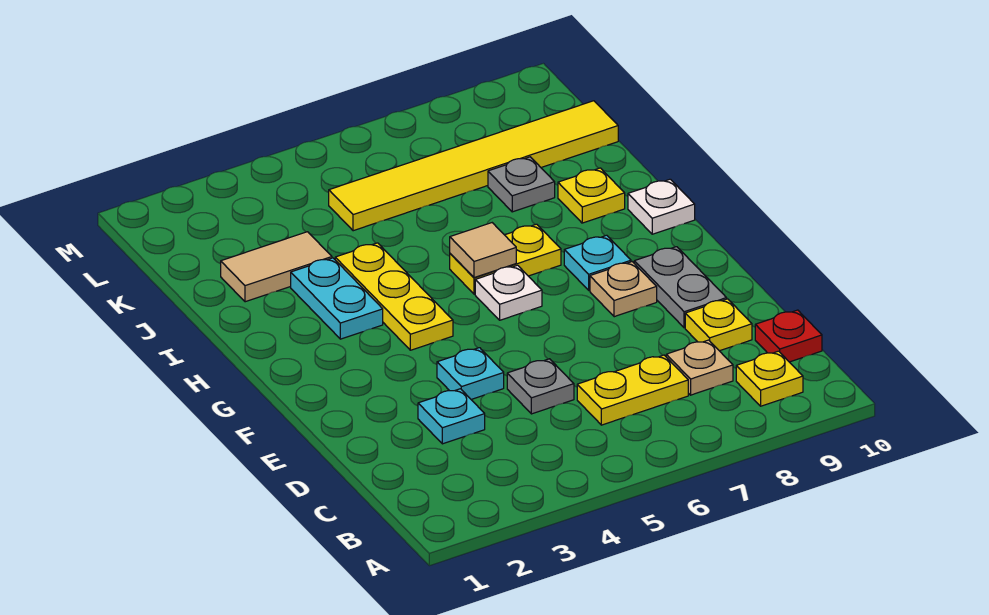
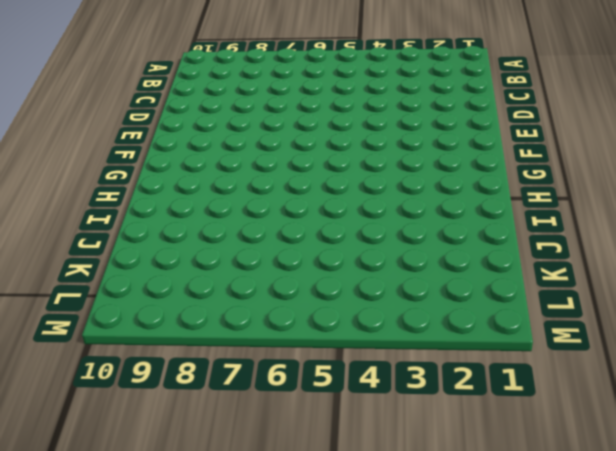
none -> yellow plate B9 level 1
none -> yellow plate C6:C7 level 1
none -> tan plate C8 level 1

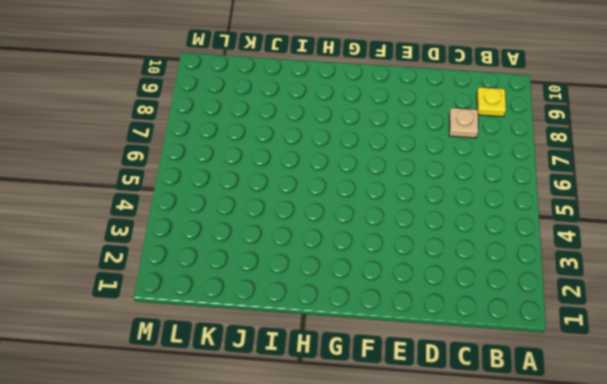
none -> yellow plate C6:C7 level 1
none -> red plate C10 level 1
none -> cyan plate D3 level 1

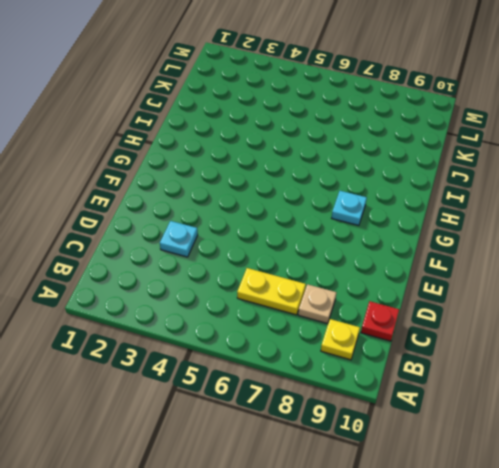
none -> grey plate D5 level 1
none -> yellow plate D9 level 1
none -> cyan plate E4 level 1

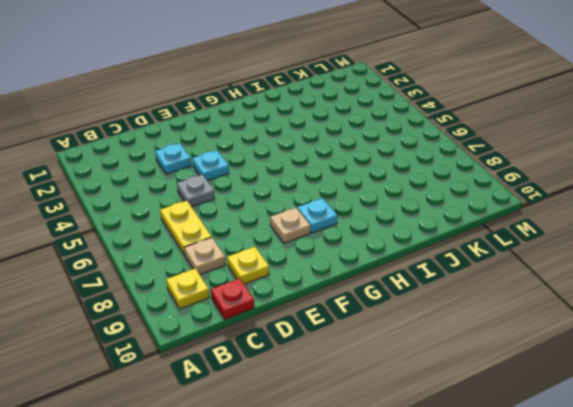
none -> grey plate E9:F9 level 1
none -> yellow plate G4:I4 level 1
none -> white plate G6 level 1

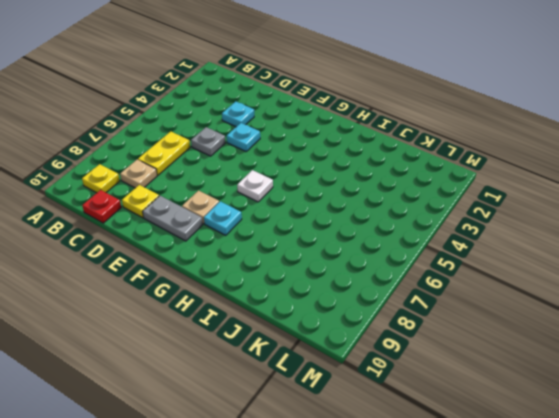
none -> yellow plate G4:I4 level 1
none -> cyan plate H3:I3 level 1
none -> yellow plate H6:H7 level 1

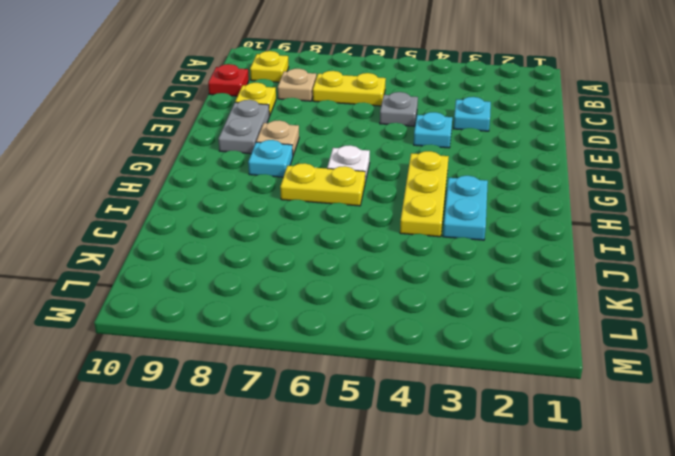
none -> white plate H10 level 1
none -> yellow plate I9 level 1
none -> tan tile J2:J3 level 1

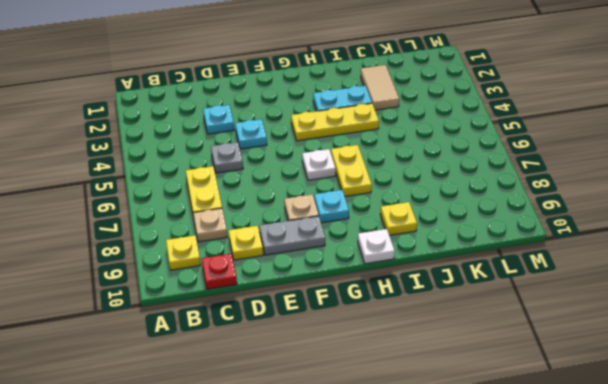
none -> grey plate J8 level 1
none -> yellow tile K5:K10 level 1
none -> tan tile H6 level 2

